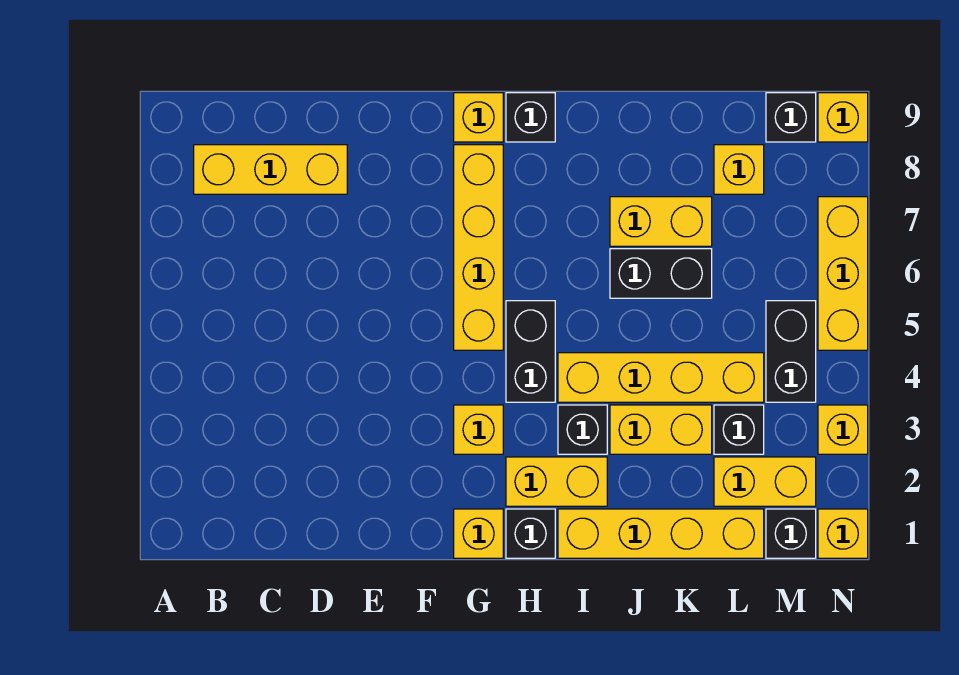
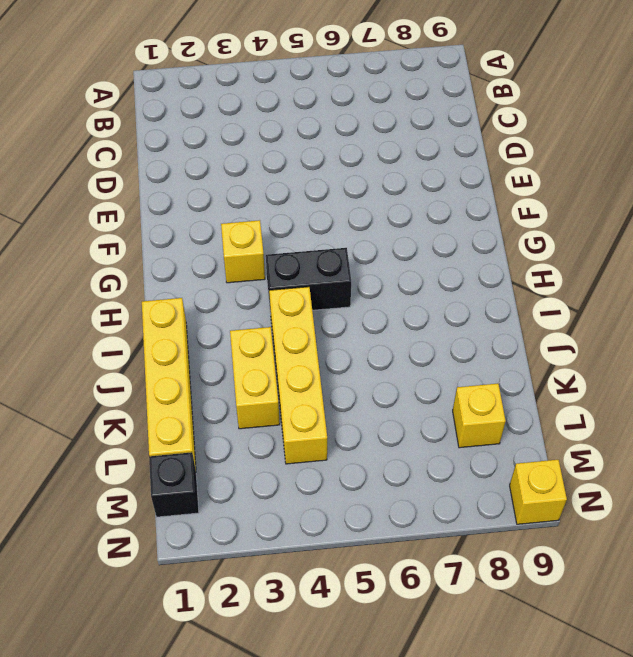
none -> yellow brick B8:D8 level 1
none -> yellow brick G1 level 1
none -> yellow brick G5:G8 level 1

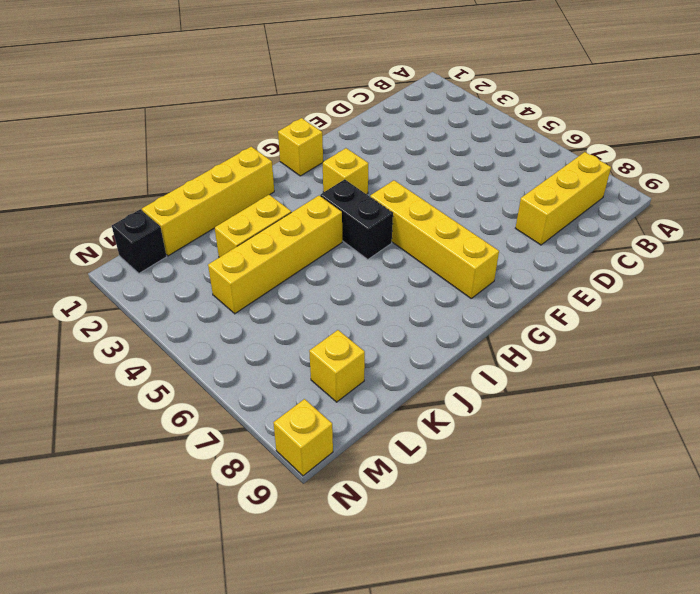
none -> yellow brick G9 level 1
none -> black brick H1 level 1
none -> yellow brick H2:I2 level 1

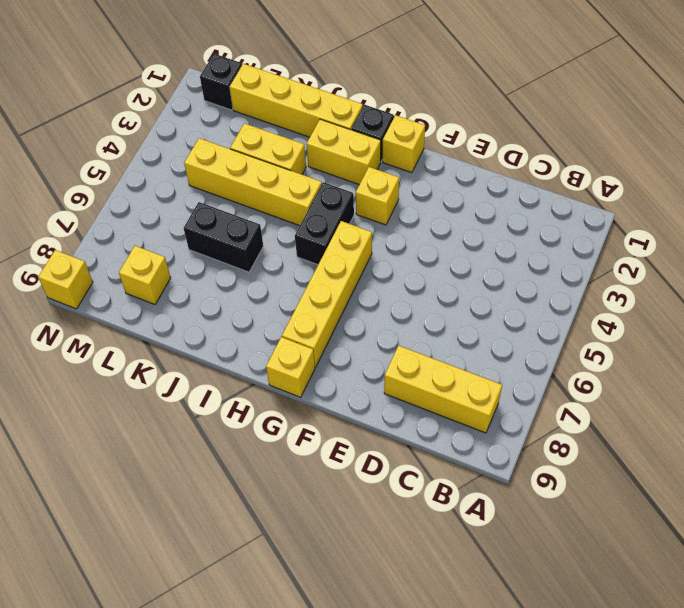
none -> black brick H9 level 1
none -> black brick I3 level 1
none -> yellow brick J7:K7 level 1

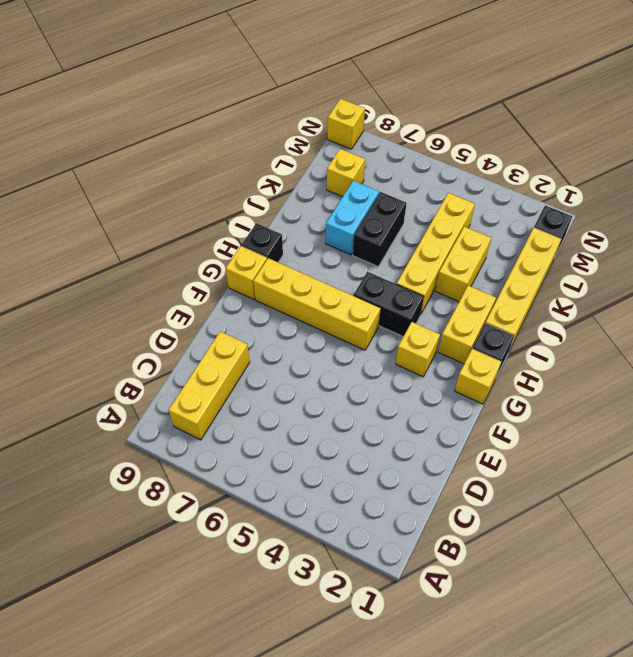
cyan brick J7:K7 level 1 -> yellow brick J7:K7 level 1
none -> black brick I3 level 1
none -> yellow brick L2:M2 level 1
none -> black brick L3 level 1

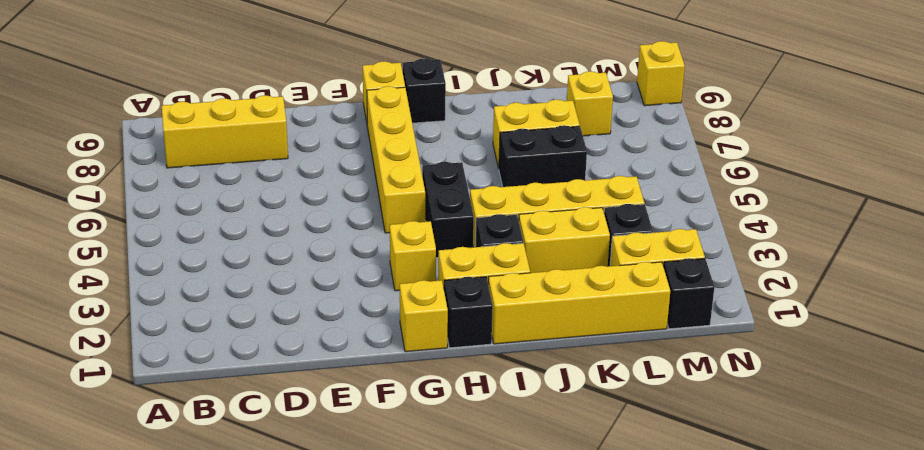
none -> black brick M4:M5 level 1
none -> black brick M9 level 1
none -> yellow brick N1 level 1

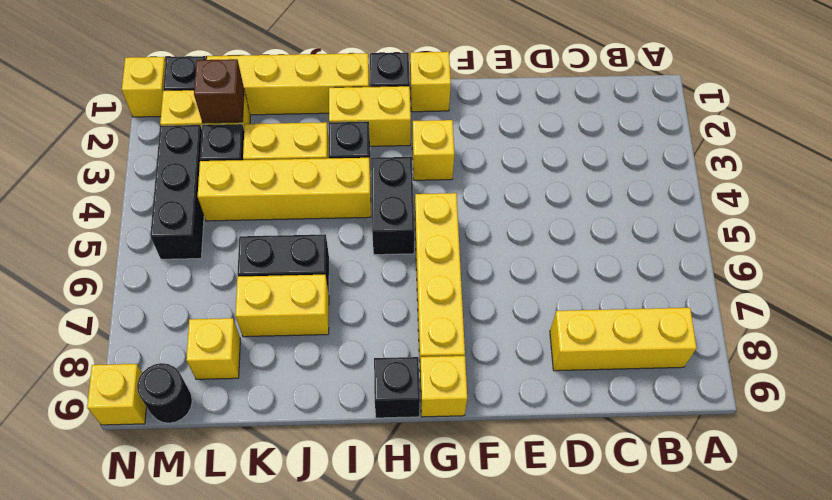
brown brick L2 level 2 -> none
black brick M3:M5 level 1 -> black brick M4:M5 level 1
black round brick M9 level 1 -> black brick M9 level 1
none -> yellow brick N3 level 1
none -> yellow brick N5:N7 level 1

